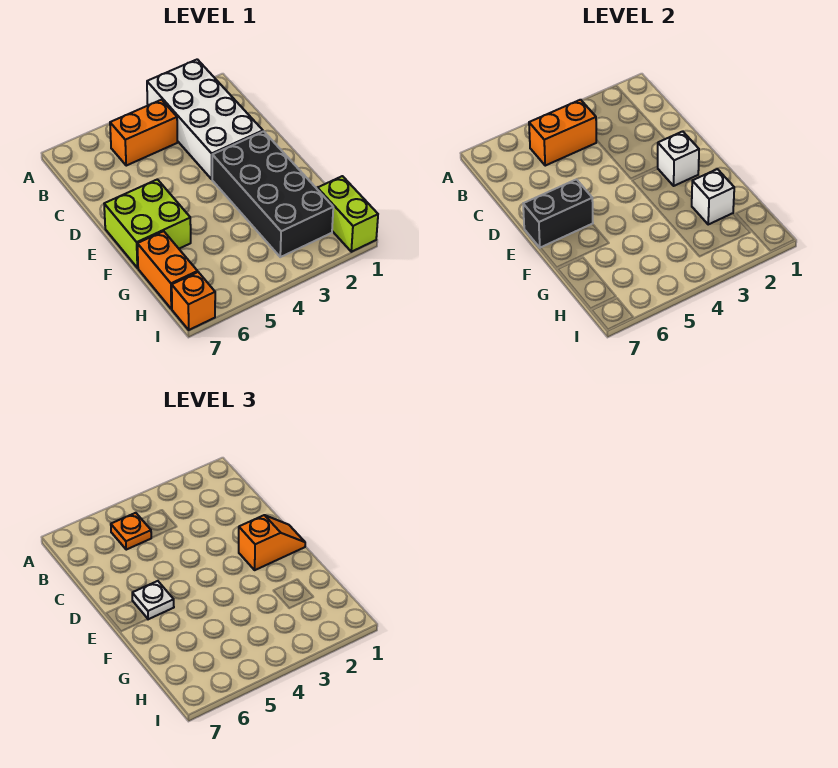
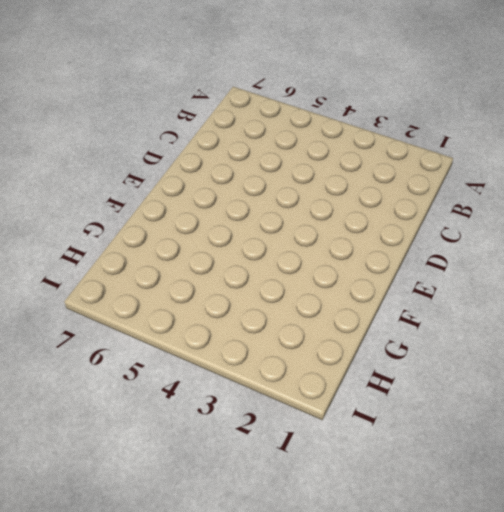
none -> white brick A2:D3 level 1
none -> orange brick B4:B5 level 1
none -> black brick E2:H3 level 1

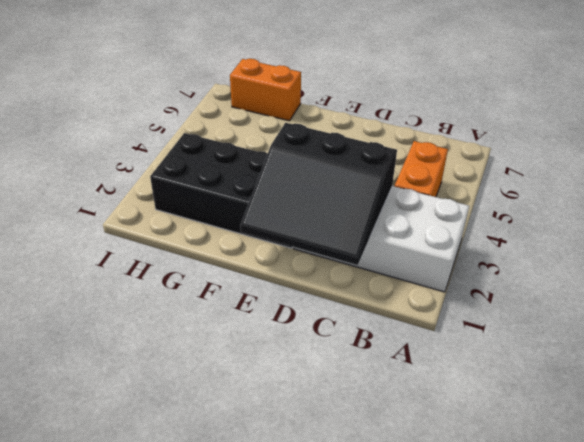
black slope C1:E3 level 2 top 3 -> white brick E2 level 2
none -> lime brick E6:F7 level 1
none -> lime brick H1:I1 level 1
none -> orange brick I7 level 1

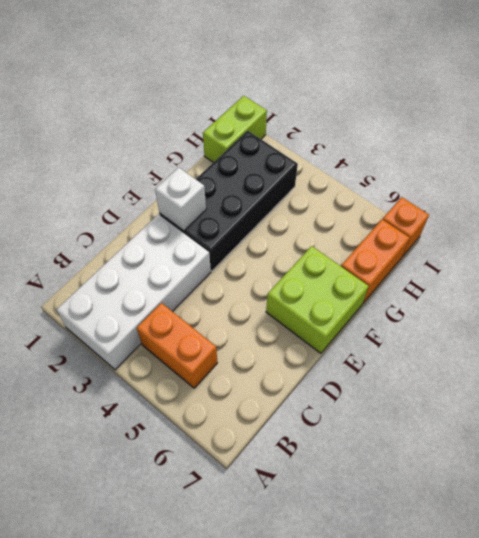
none -> orange brick B4:B5 level 2
none -> black brick E6:E7 level 2
none -> white brick G2 level 2

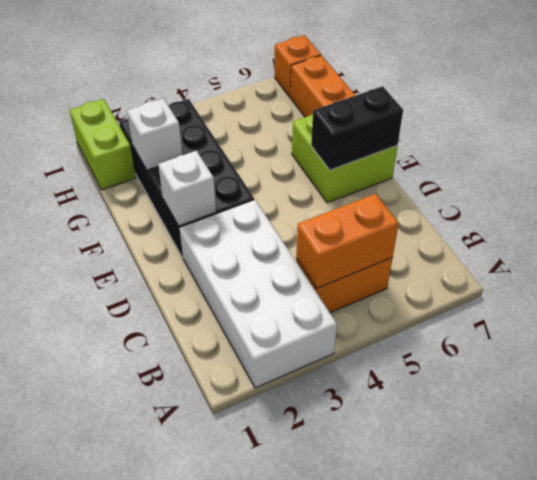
none -> orange plate B5 level 3
none -> orange slope E1:E2 level 3 top 2
none -> white plate E6 level 3

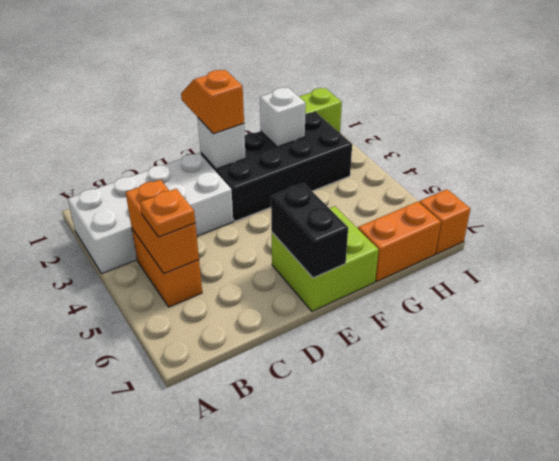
none -> white plate E6 level 3

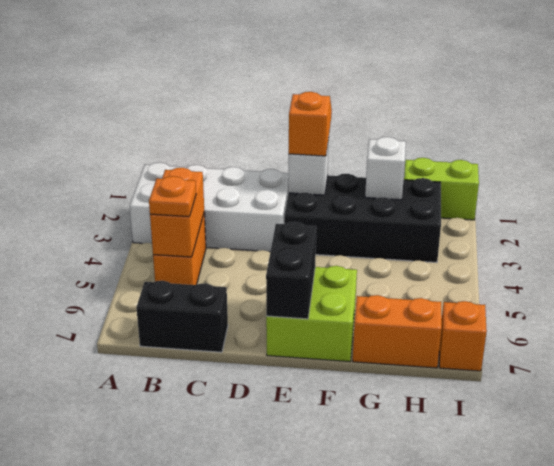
black brick B7:C7 level 1 -> none
none -> white plate E6 level 3

